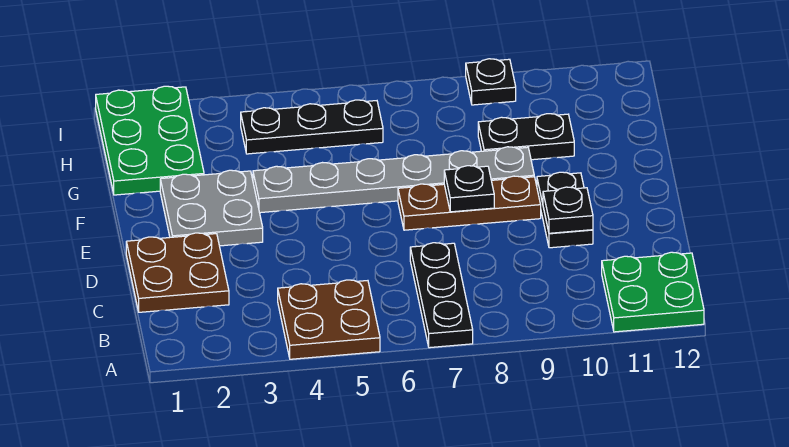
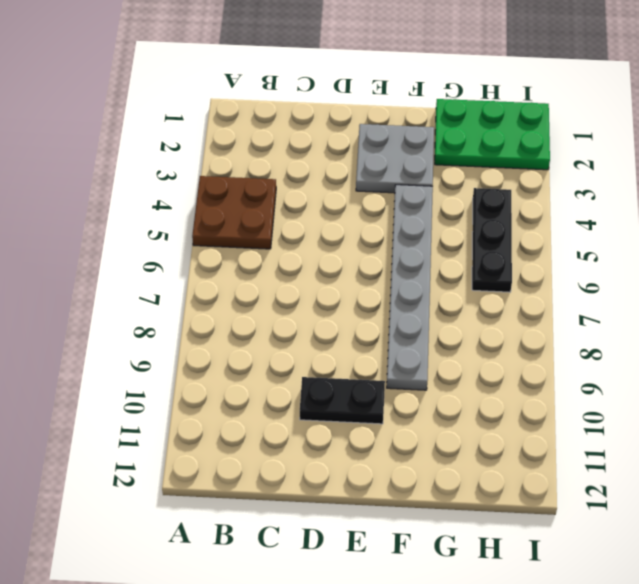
none -> black plate A7:C7 level 1
none -> green plate A11:B12 level 1
none -> brown plate C1:D2 level 1

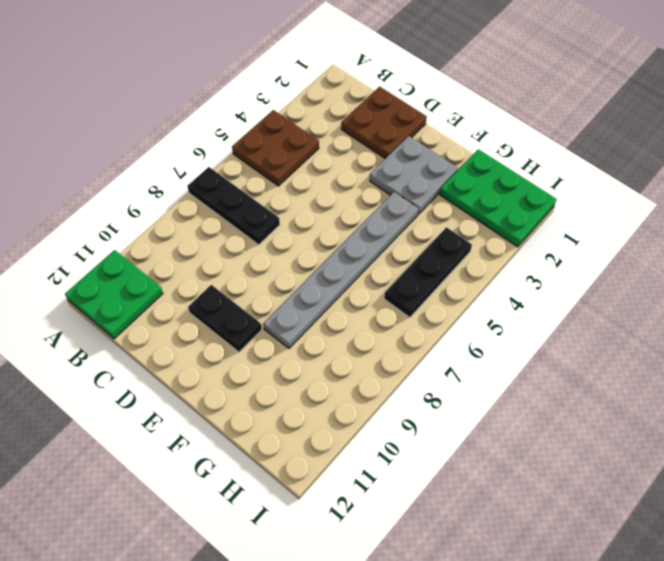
none -> brown plate E7:E9 level 1
none -> black plate G9:G10 level 1
none -> black plate I9 level 1

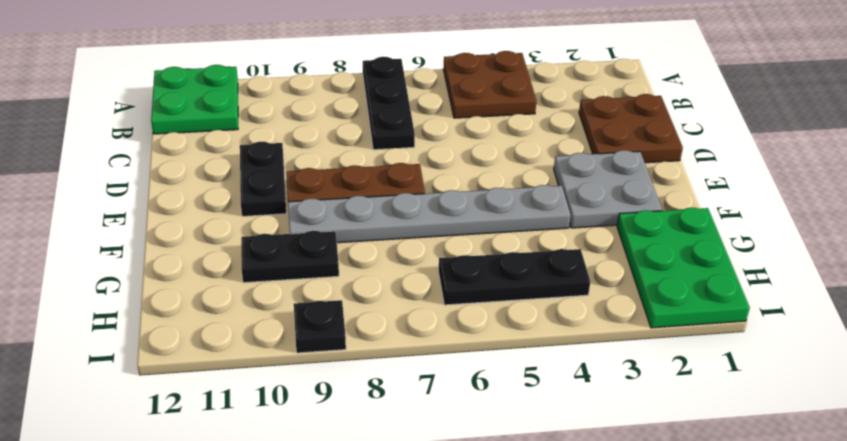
none -> black plate D10 level 2
none -> black plate E8 level 2

